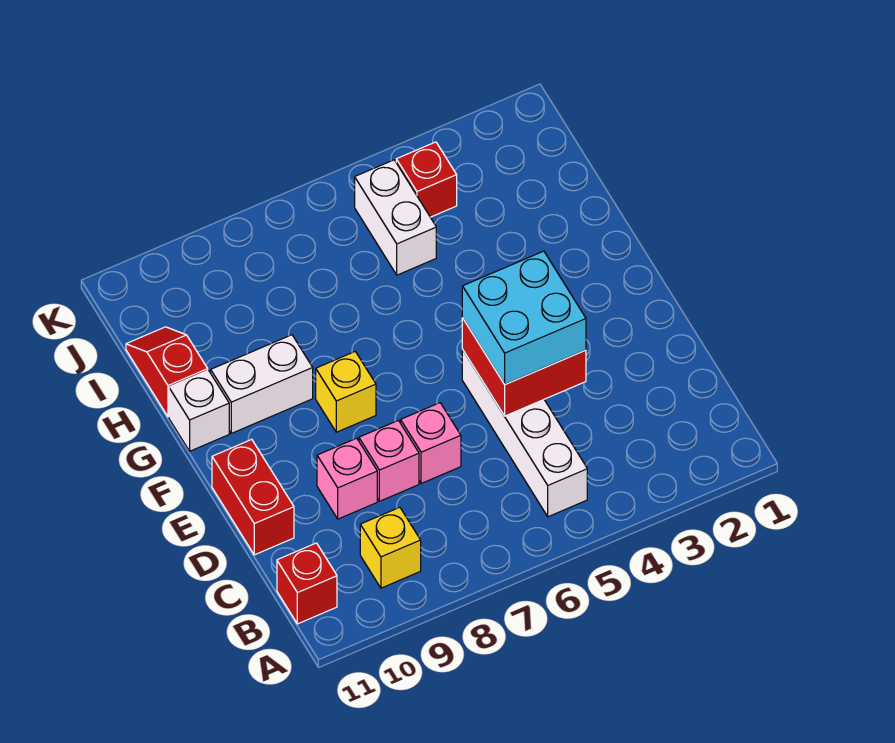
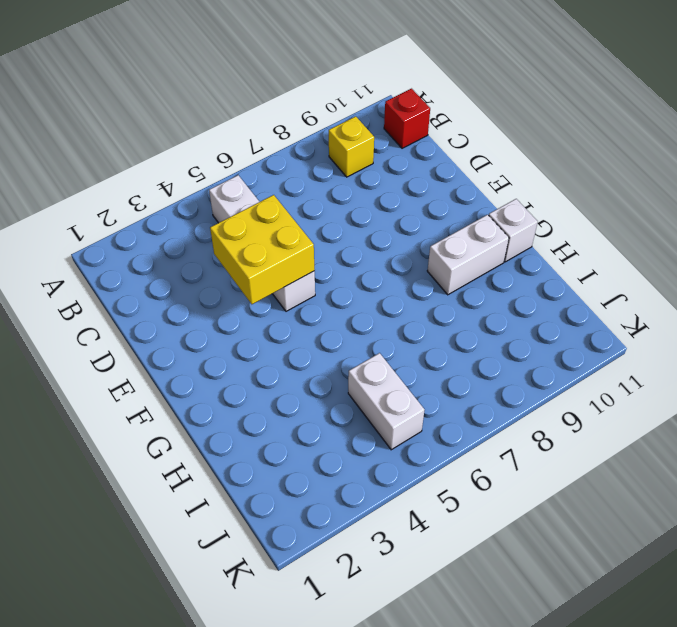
yellow brick D4:E5 level 2 -> red brick D4:E5 level 2
none -> pink brick D7 level 1
none -> pink brick D8 level 1
none -> pink brick D9 level 1

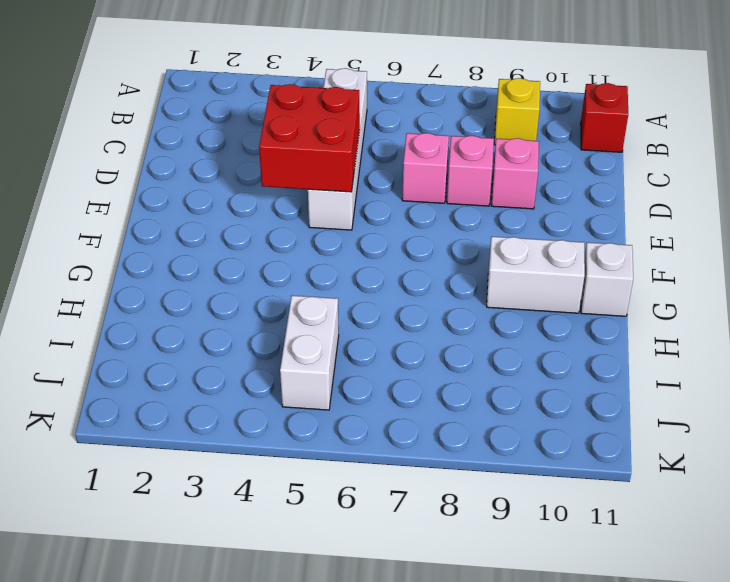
none -> red brick D11:E11 level 1
none -> yellow brick F8 level 1
none -> red slope H11:I11 level 1 top H

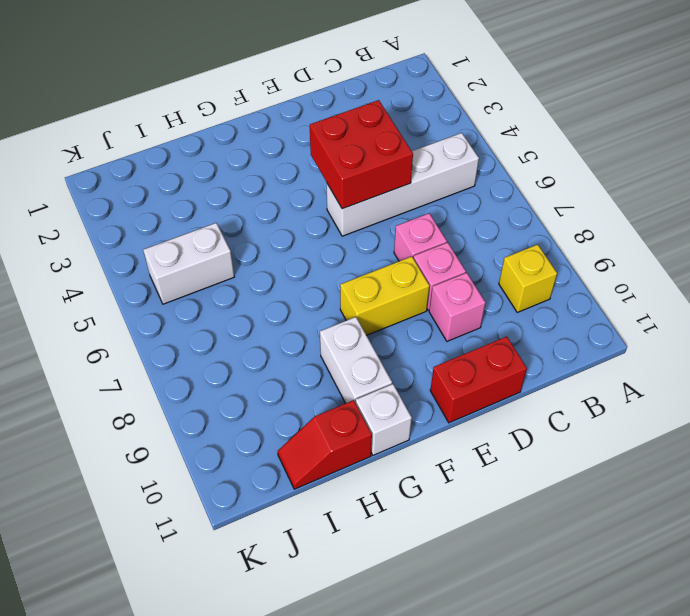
yellow brick E8:F8 level 1 -> yellow brick F8 level 1
none -> red brick B11 level 1
none -> red brick J4 level 1
none -> cyan brick D4:E5 level 3

